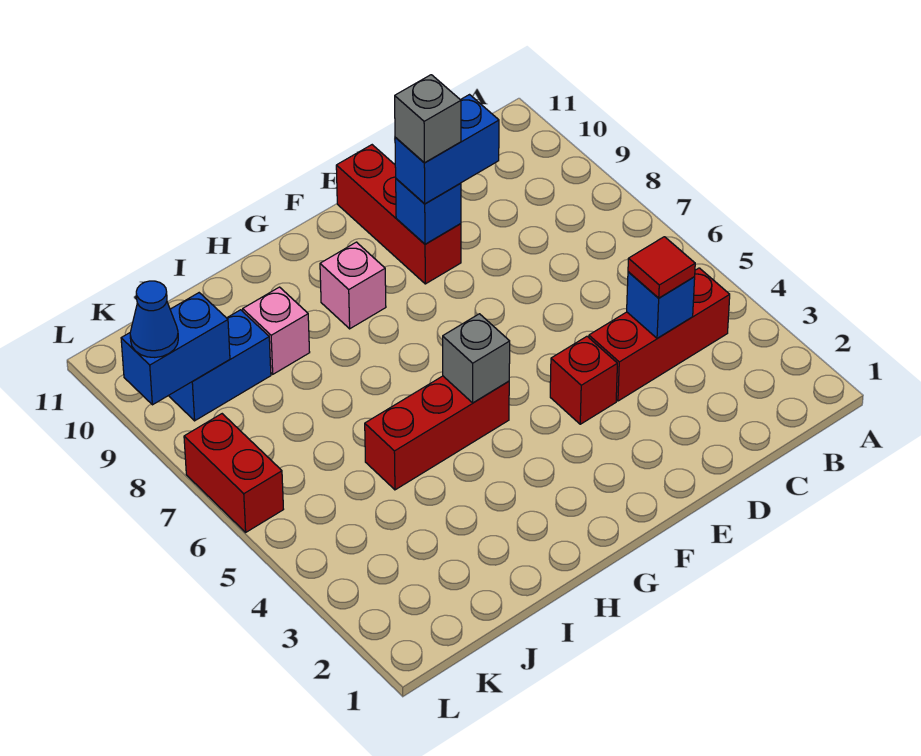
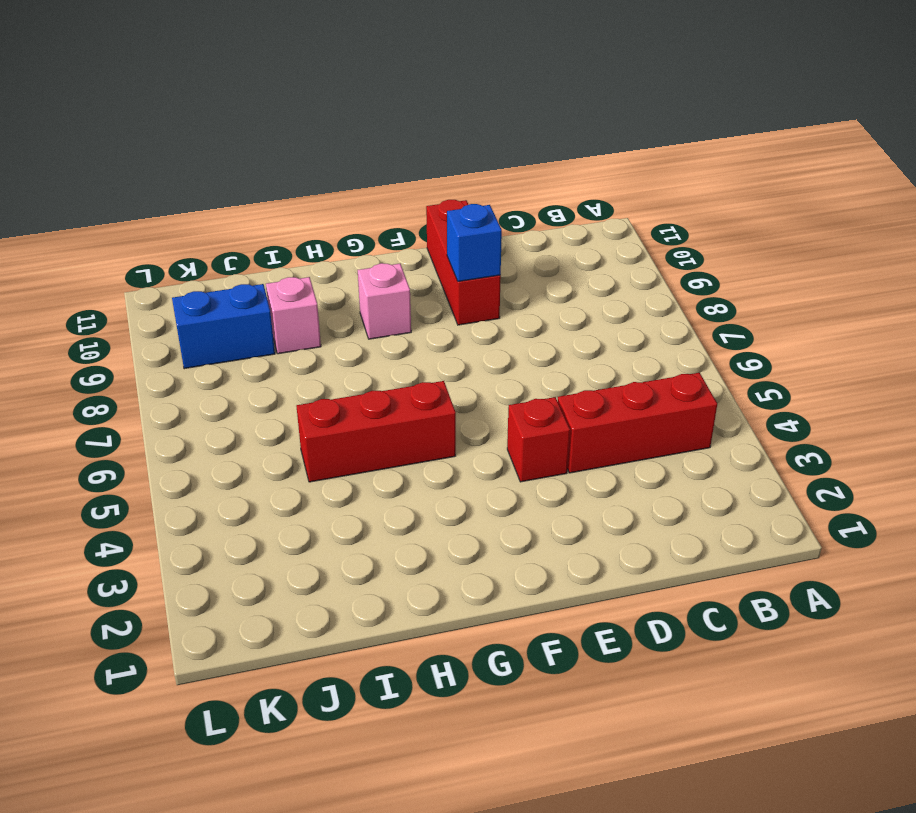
none -> red brick L6:L7 level 1
none -> blue brick C4 level 2
none -> grey brick G5 level 2

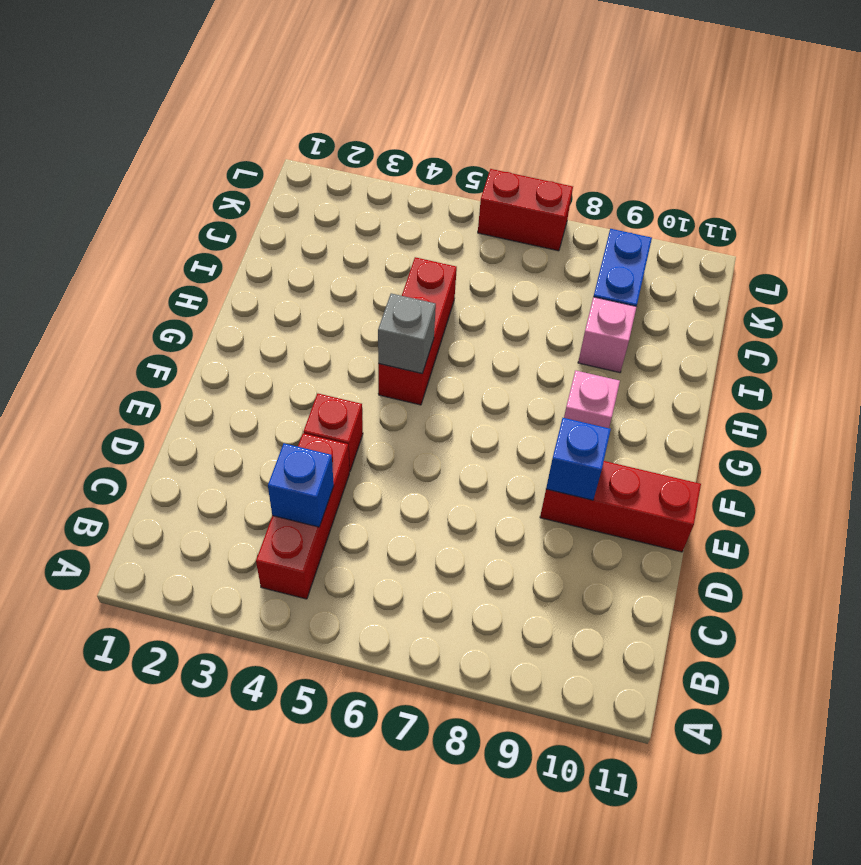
none -> blue brick K9:L9 level 2
none -> red tile C4 level 3
none -> blue brick D9:E9 level 3

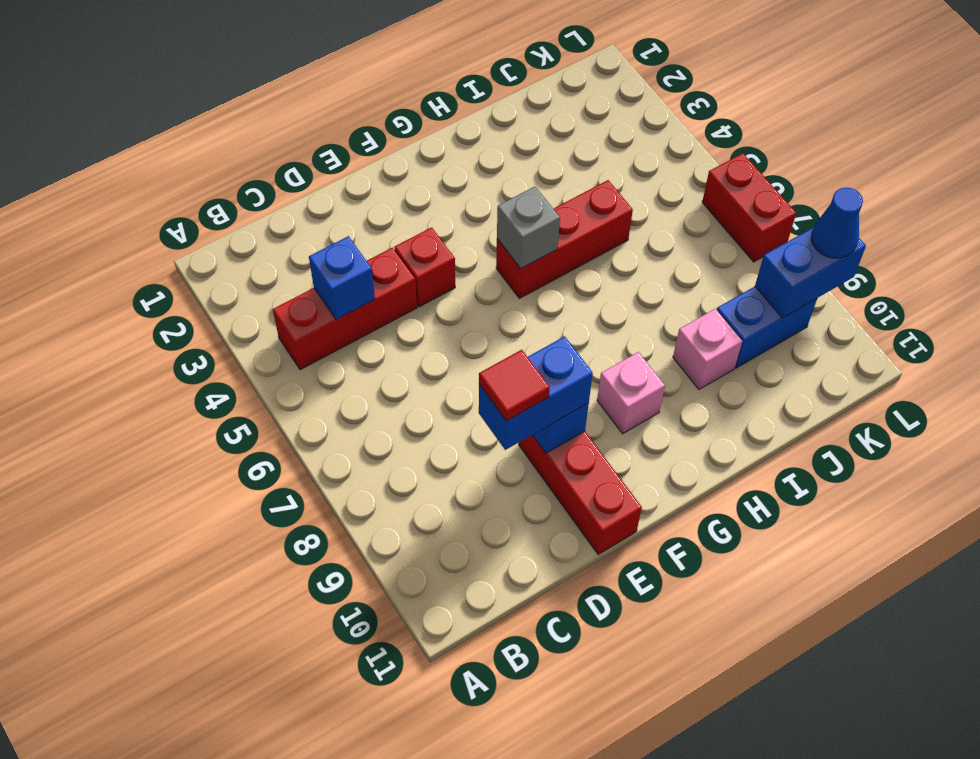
red tile D9 level 4 -> red tile C4 level 3
none -> grey brick E9 level 4

